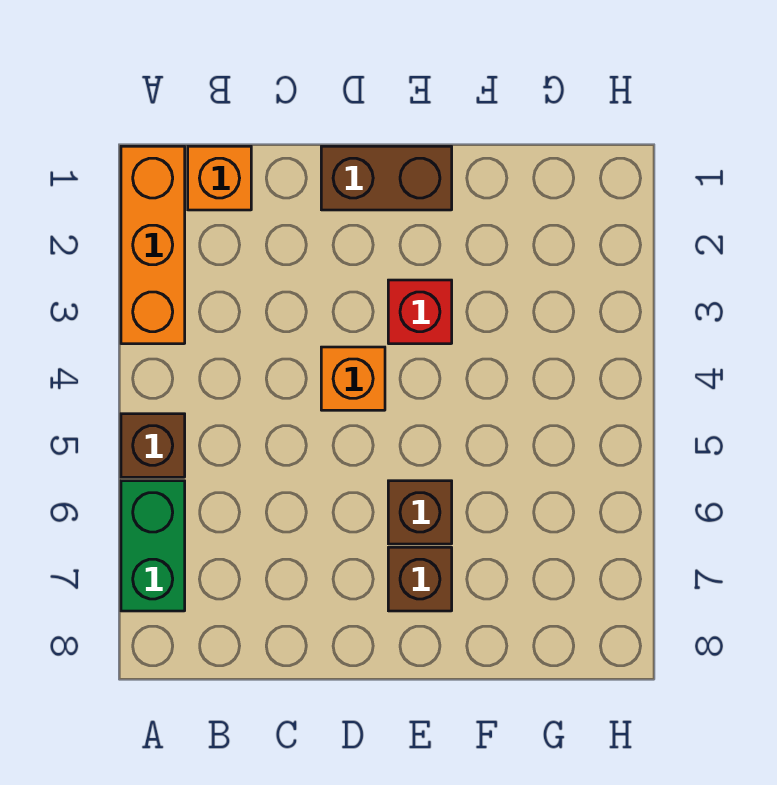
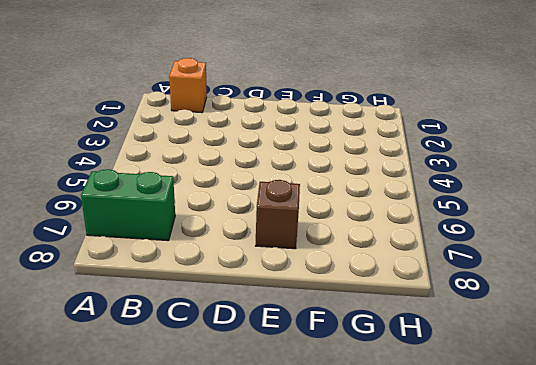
green brick A7:B7 level 1 -> green brick A6:A7 level 1
none -> orange brick A1:A3 level 1
none -> brown brick A5 level 1

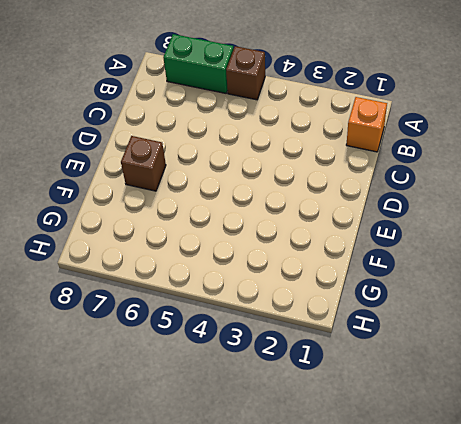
none -> orange brick A1:A3 level 1
none -> brown brick D1:E1 level 1

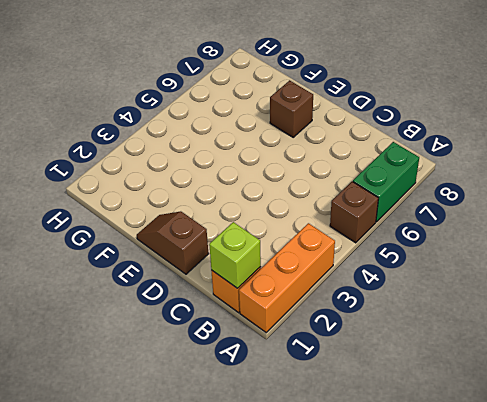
lime brick B1 level 2 -> none
brown slope D1:E1 level 1 top D -> brown brick D1:E1 level 1
none -> orange brick D4 level 1
none -> red brick E3 level 1

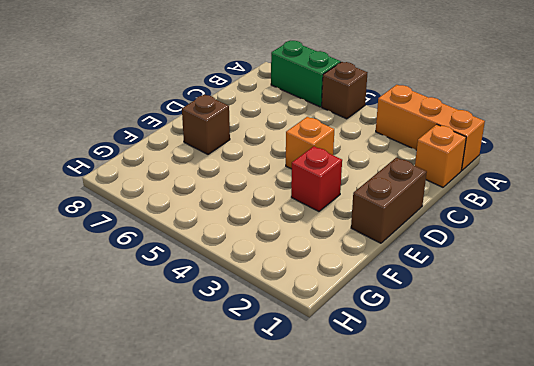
none -> brown brick E6 level 1

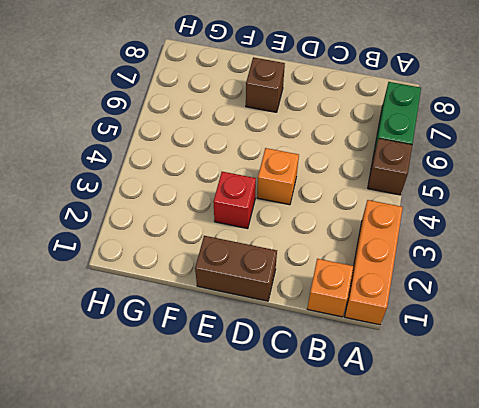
none -> brown brick E6 level 1

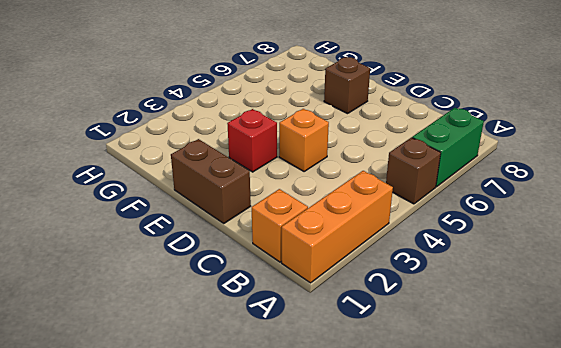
none -> brown brick E6 level 1

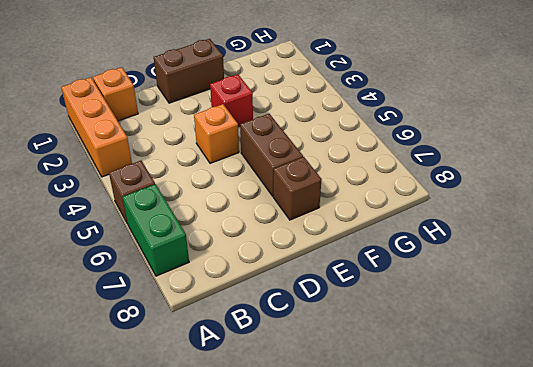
brown brick E5:E6 level 1 -> brown brick E6 level 1

